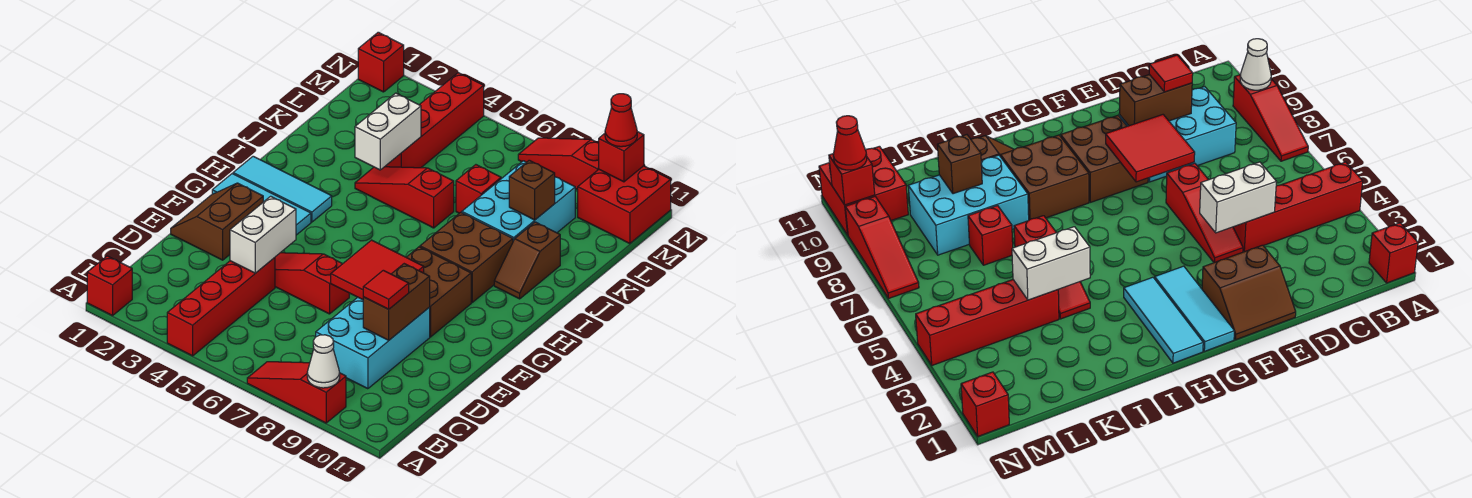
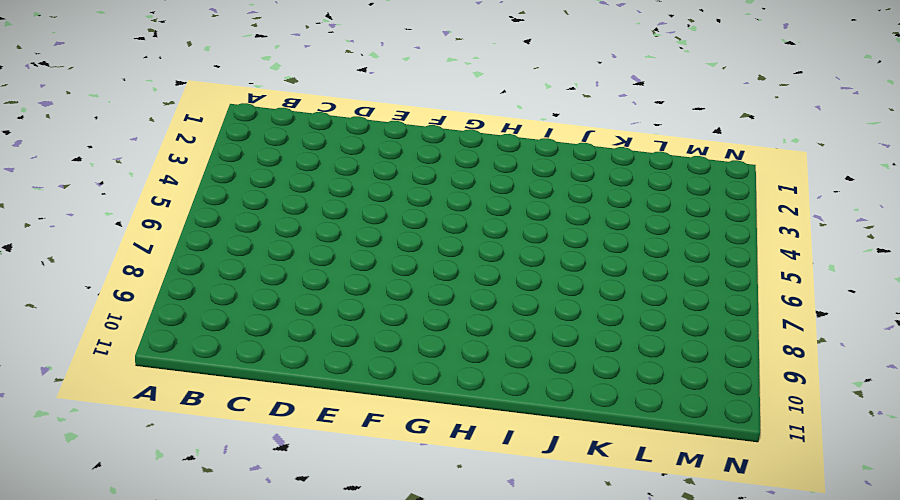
none -> red brick A1 level 1
none -> red brick A4:D4 level 1
none -> red slope A7:A9 level 1 top 9

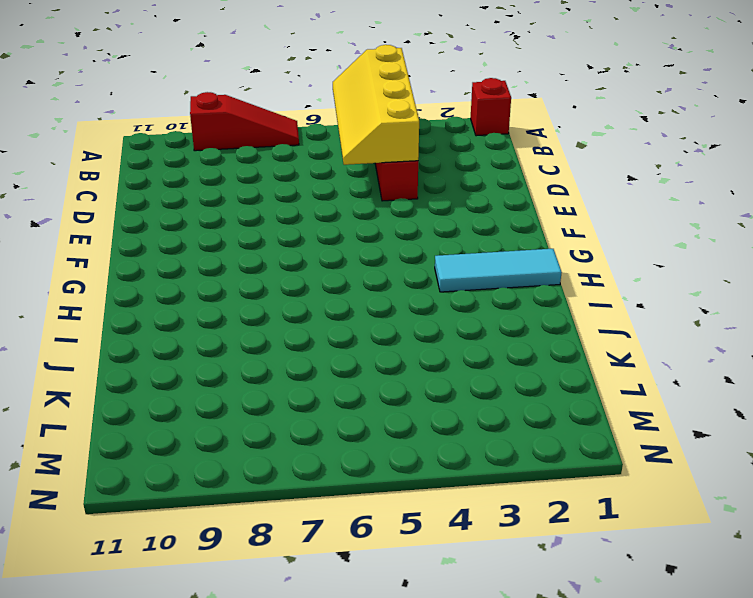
yellow slope A4:D5 level 2 top 4 -> white brick D4:E4 level 2
none -> cyan brick C8:E9 level 1
none -> brown slope E1:F2 level 1 top 2
none -> red slope E4:E6 level 1 top 6

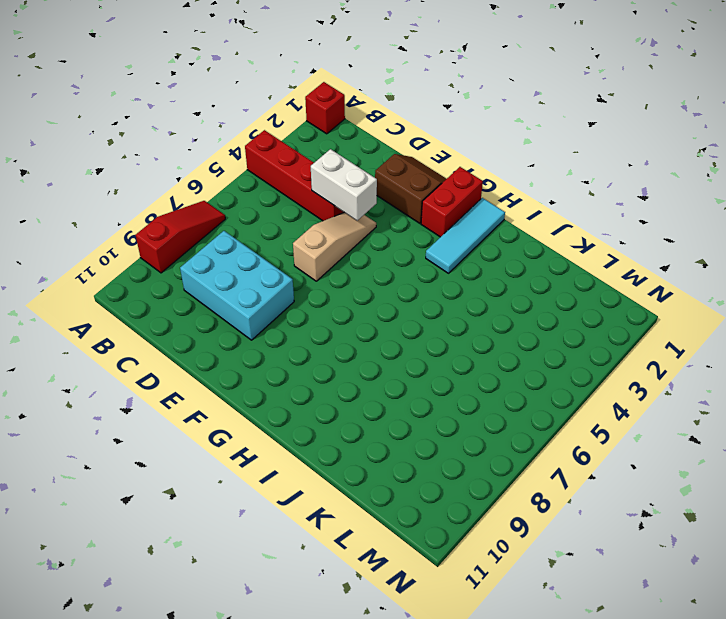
tan slope E4:E6 level 1 top 6 -> red slope E4:E6 level 1 top 6
red brick G1:G2 level 1 -> cyan tile G1:G3 level 1
none -> brown brick F8:G9 level 1
none -> brown brick H8:I9 level 1
none -> brown slope I10:J10 level 1 top J

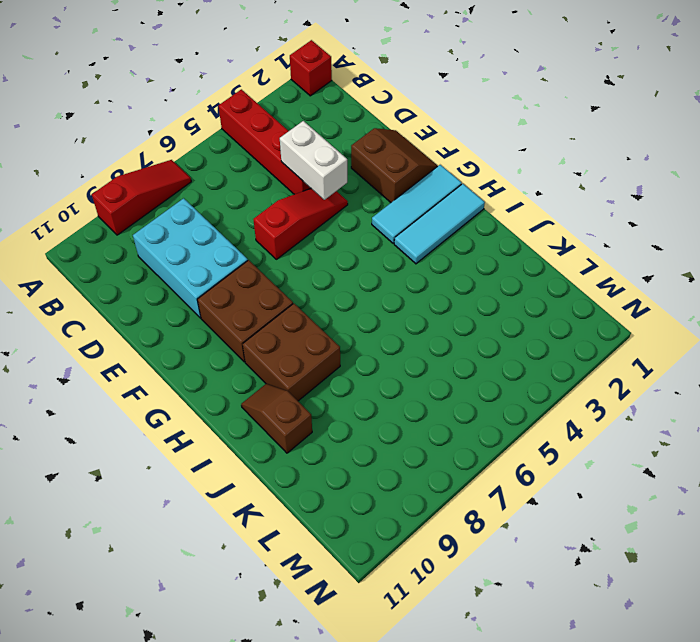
none -> red slope J4:J6 level 1 top 6
none -> cyan brick J8:L9 level 1
none -> red brick K4:N4 level 1

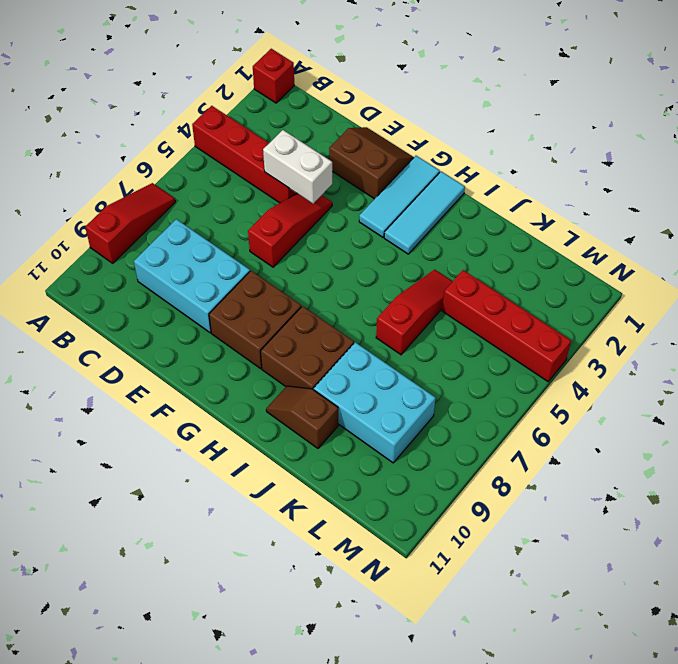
none -> red brick K7 level 1
none -> red brick M10:N11 level 1
none -> red brick N1 level 1

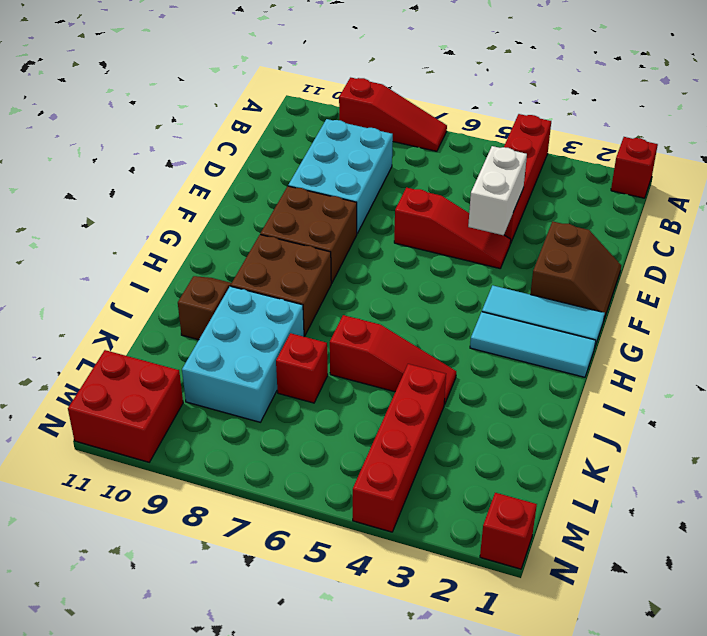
none -> red slope N7:N9 level 1 top 9
none -> white cone A9 level 2
none -> brown brick D9:E9 level 2

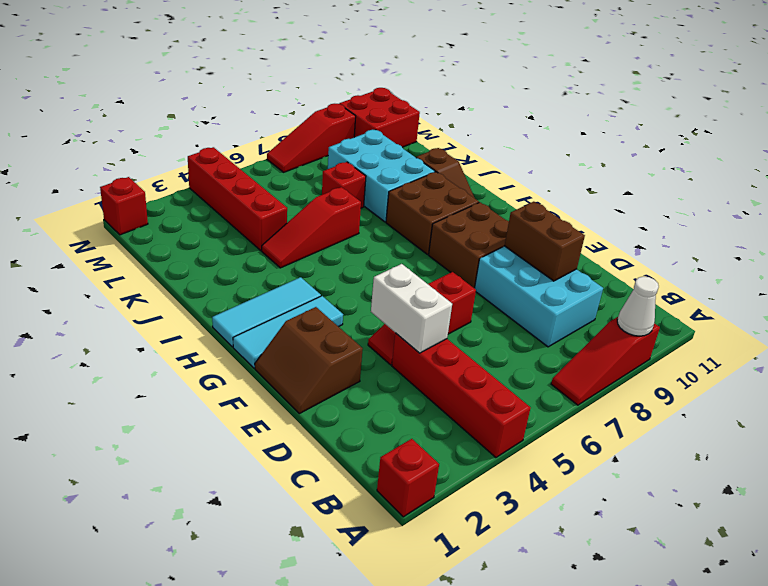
none -> red tile E7:F8 level 2
none -> white brick J4:K4 level 2
none -> brown brick K9 level 2

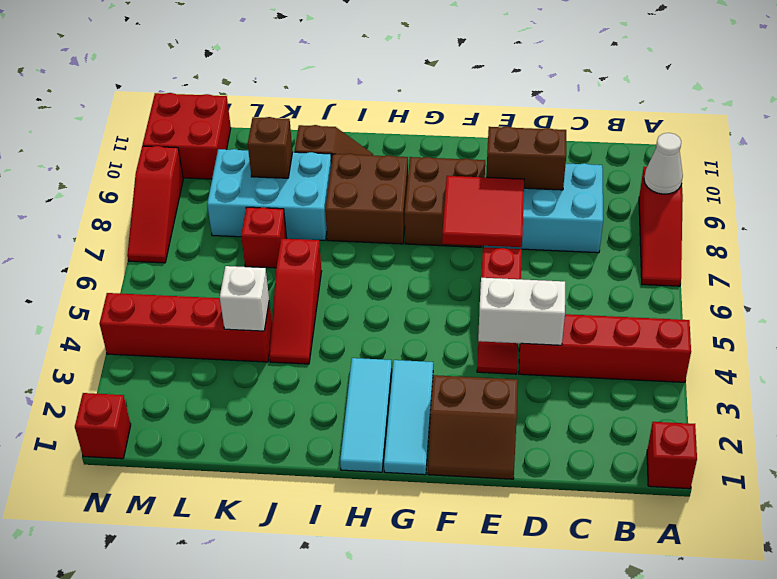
white brick K4 level 2 -> white brick J4:K4 level 2
none -> red brick N10 level 2
none -> red tile D9 level 3
none -> red cone N10 level 3

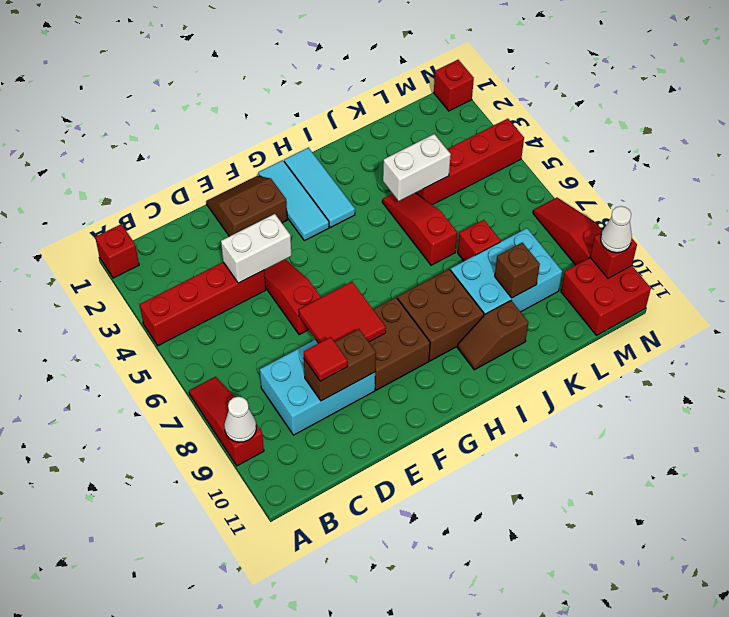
white cone N10 level 3 -> red cone N10 level 3

